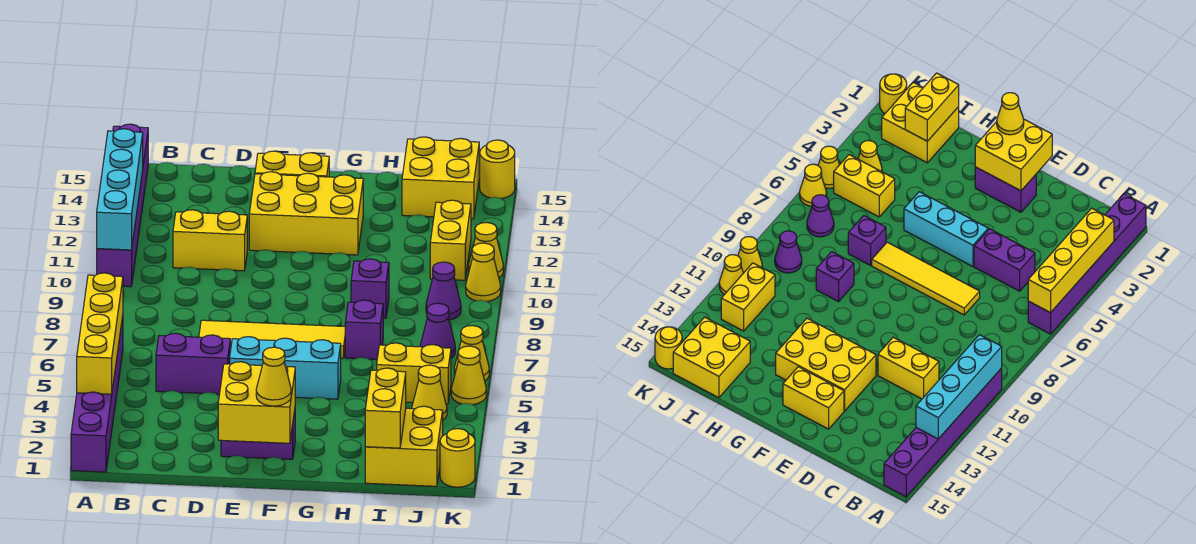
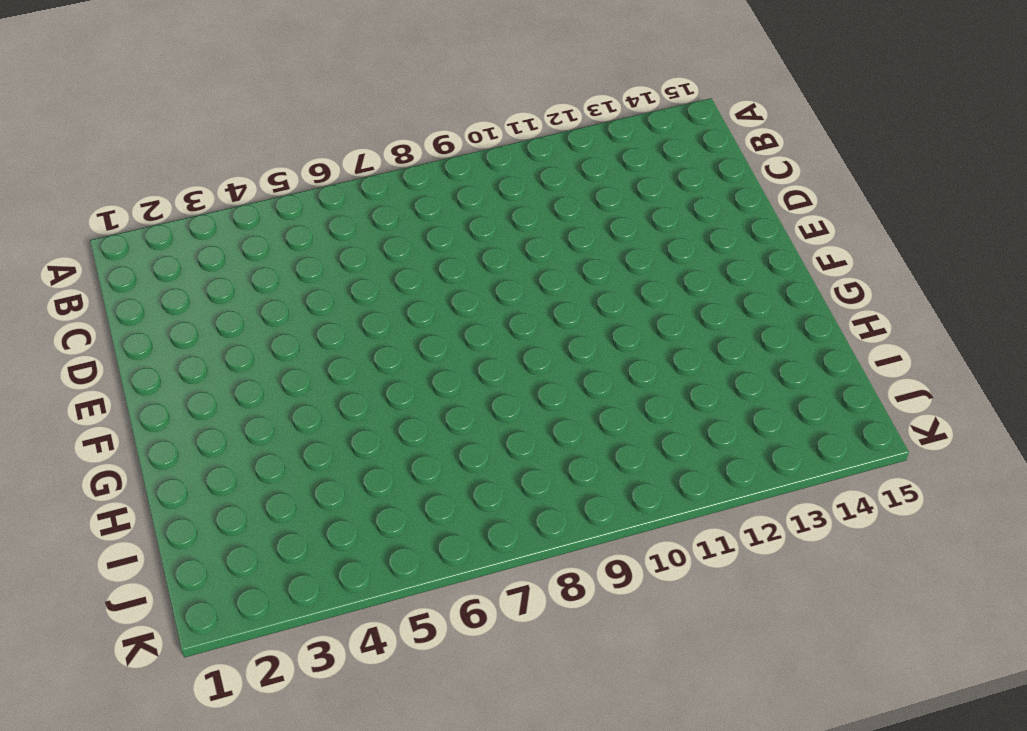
none -> purple brick A1:A6 level 1
none -> purple brick A10:A15 level 1
none -> purple brick C5:D5 level 1

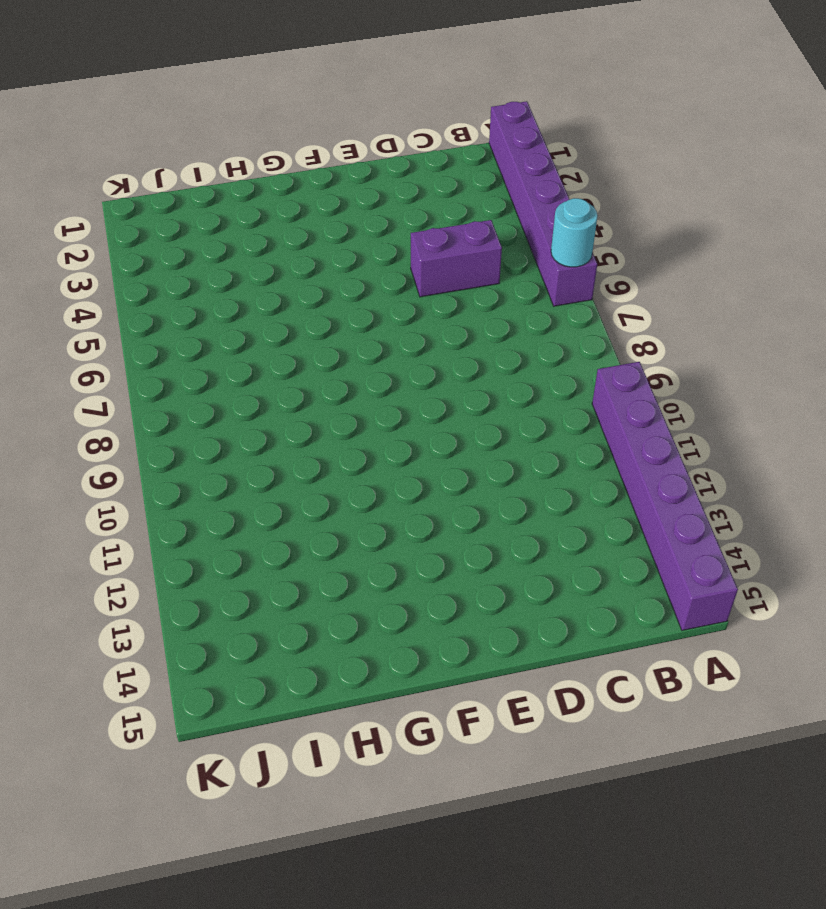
cyan round brick A6 level 2 -> yellow brick A3:A6 level 2
none -> yellow brick C11:D11 level 1
none -> yellow tile D7:G7 level 1
none -> purple brick E2:F2 level 1

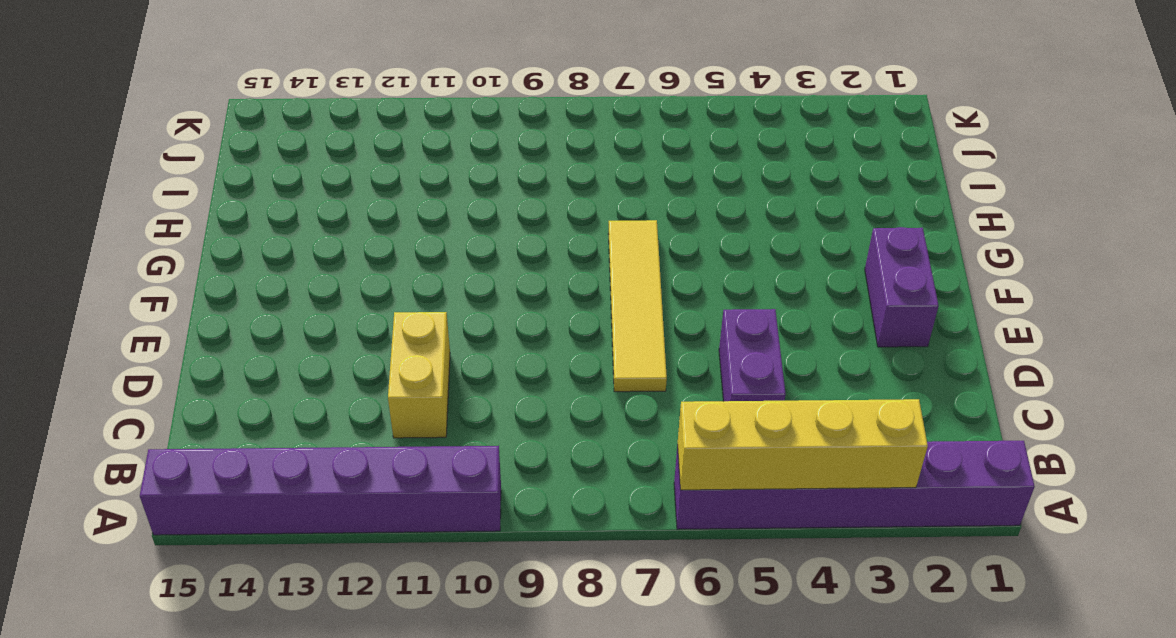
none -> cyan brick E5:G5 level 1
none -> yellow brick E12:G13 level 1
none -> yellow brick E14:F14 level 1

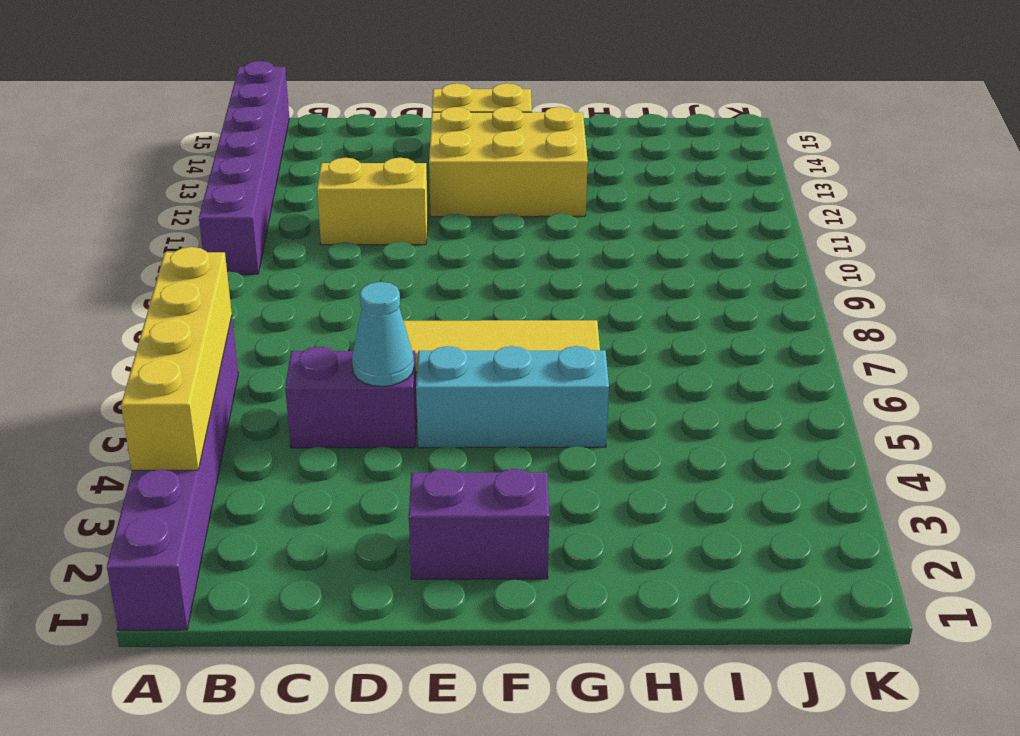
cyan cone D5 level 2 -> none
none -> purple brick H7 level 1
none -> purple brick H9 level 1
none -> yellow brick I1:J2 level 1

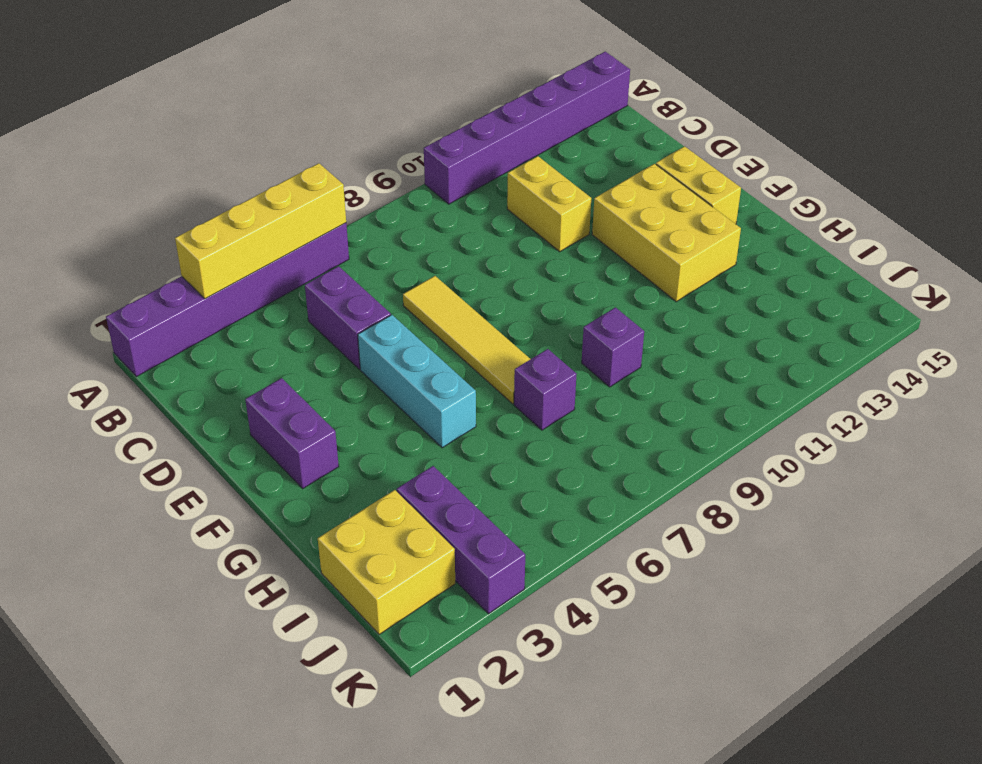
purple brick I3:K3 level 1 -> none
none -> yellow brick I5:J5 level 1
none -> yellow brick I14:J15 level 1
none -> yellow cone J4 level 1

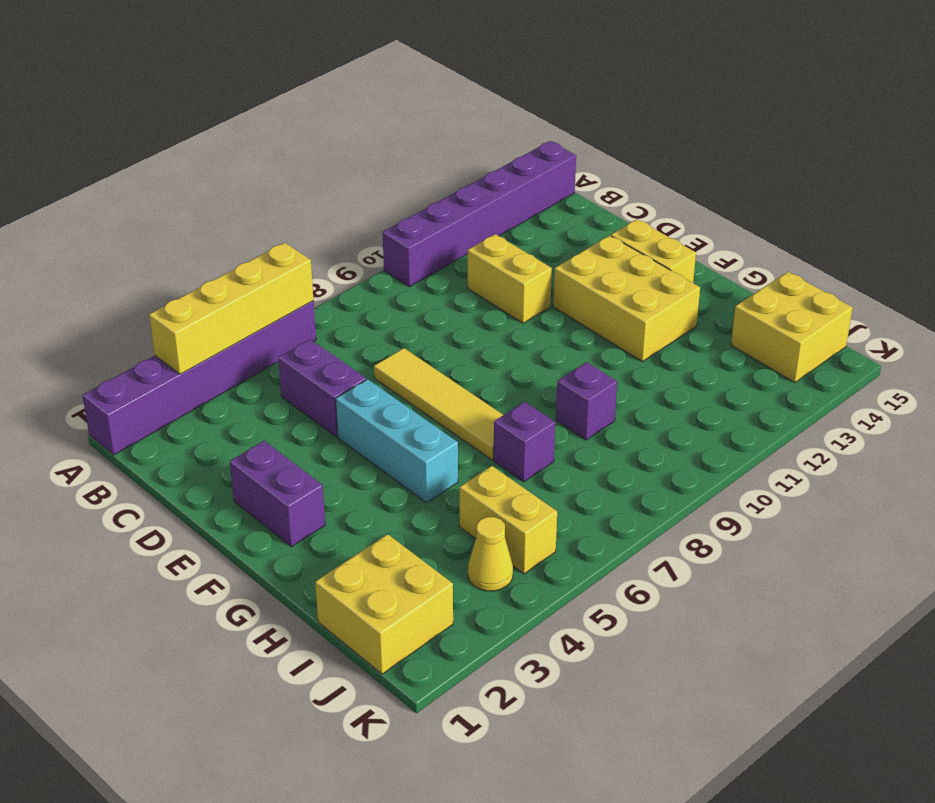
none -> purple cone J7 level 1
none -> purple cone J9 level 1
none -> yellow brick J11:J12 level 1

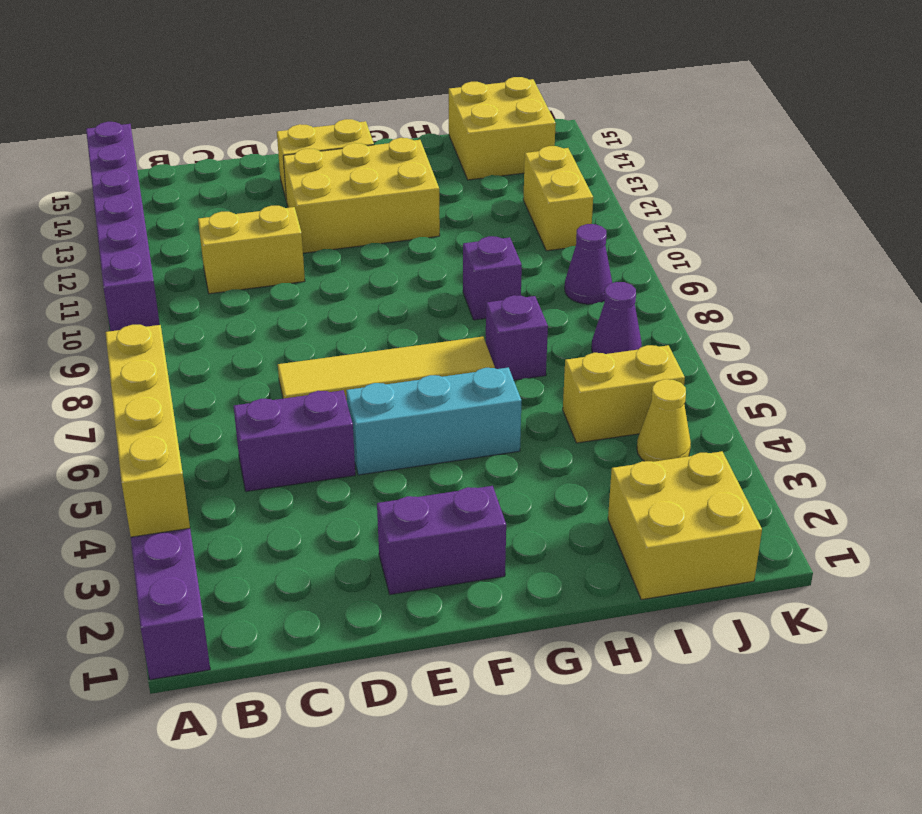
none -> yellow round brick K1 level 1
none -> yellow cone K5 level 1
none -> yellow cone K6 level 1

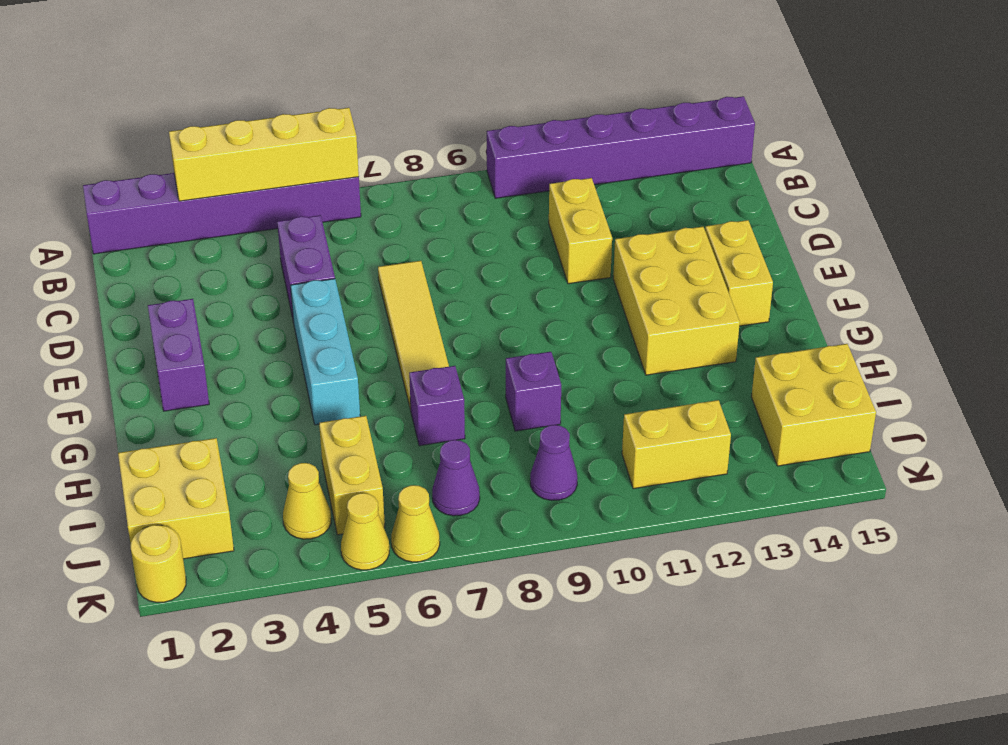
none -> yellow cone K10 level 1
none -> yellow cone K11 level 1
none -> yellow round brick K15 level 1

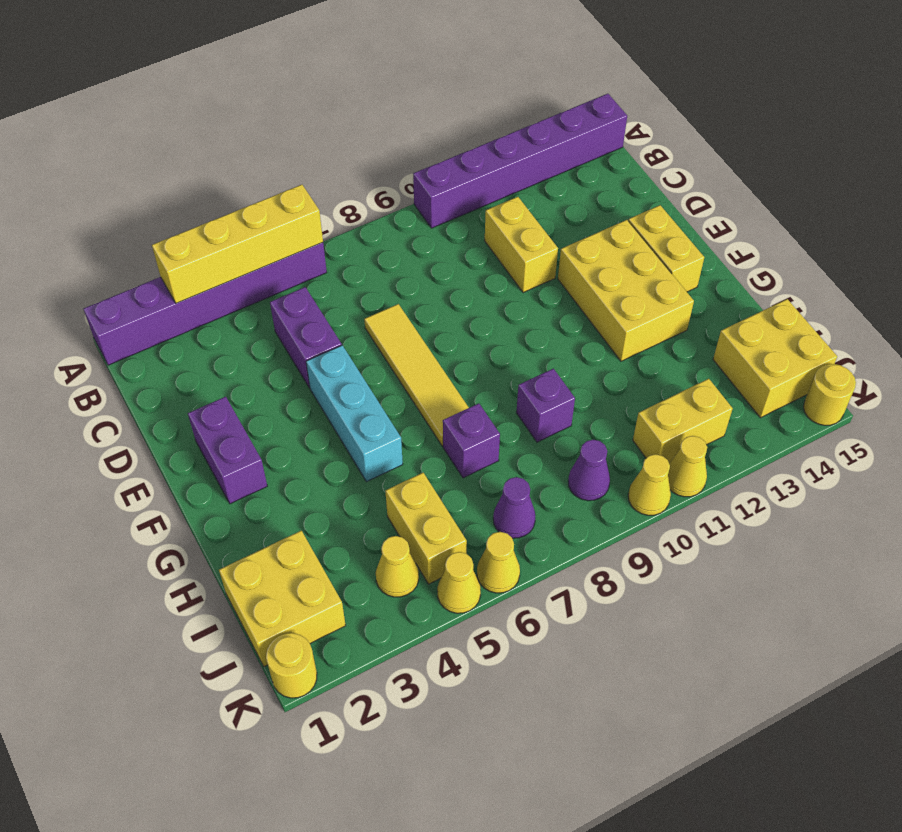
none -> cyan brick A10:A13 level 2
none -> yellow brick E1:F2 level 2
none -> yellow brick I1:I2 level 2

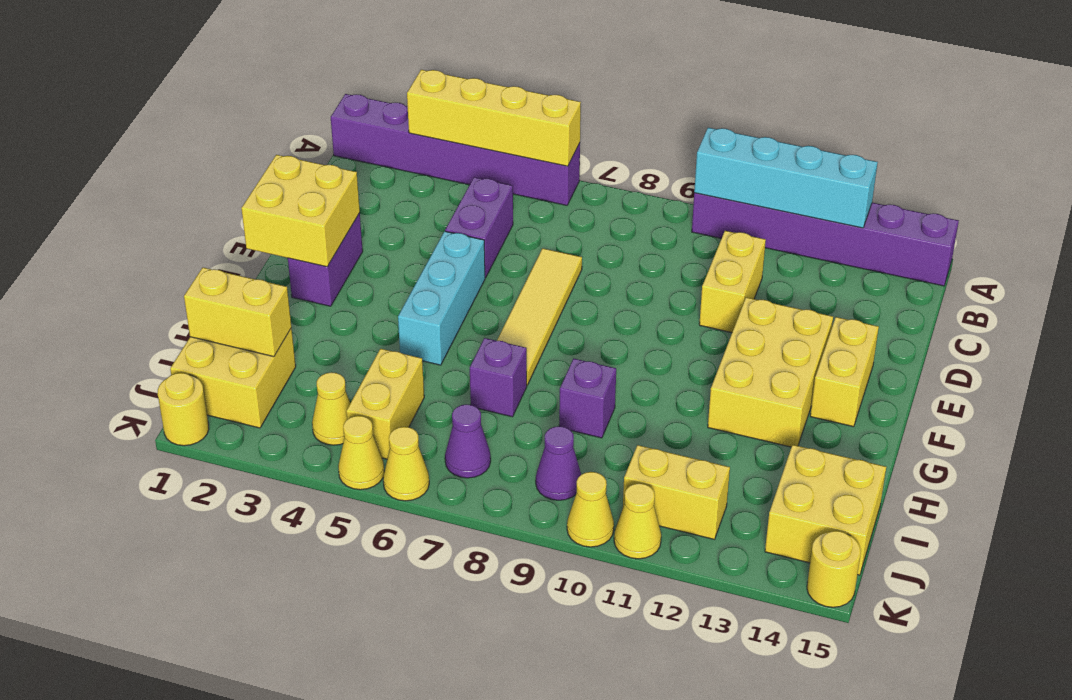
none -> yellow cone F1 level 3

